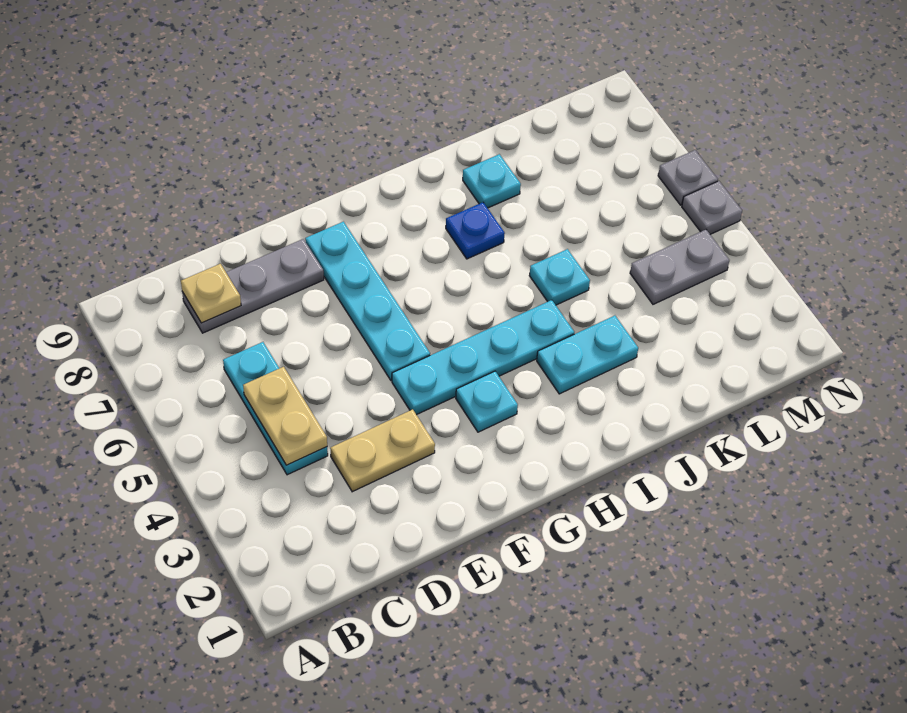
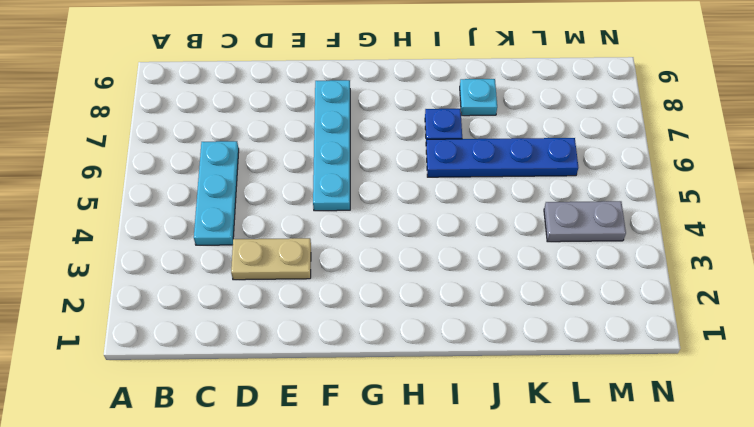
blue plate I6:L6 level 1 -> none
none -> grey plate C8:E8 level 1
none -> cyan plate F4:I4 level 1
none -> cyan plate G3 level 1

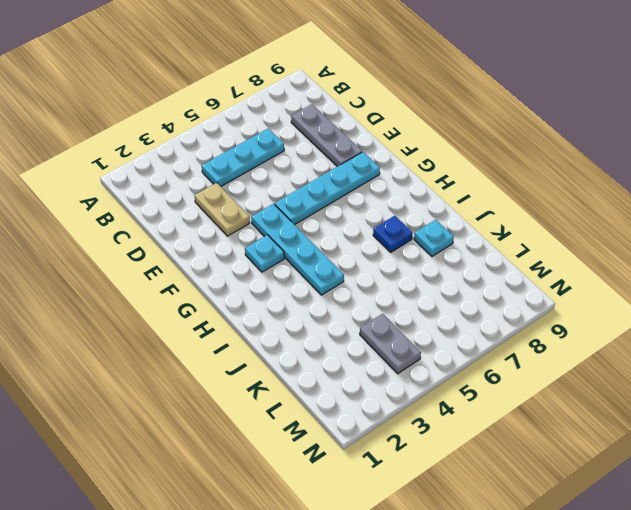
none -> cyan plate I3:J3 level 1
none -> cyan plate J5 level 1
none -> grey plate N5 level 1

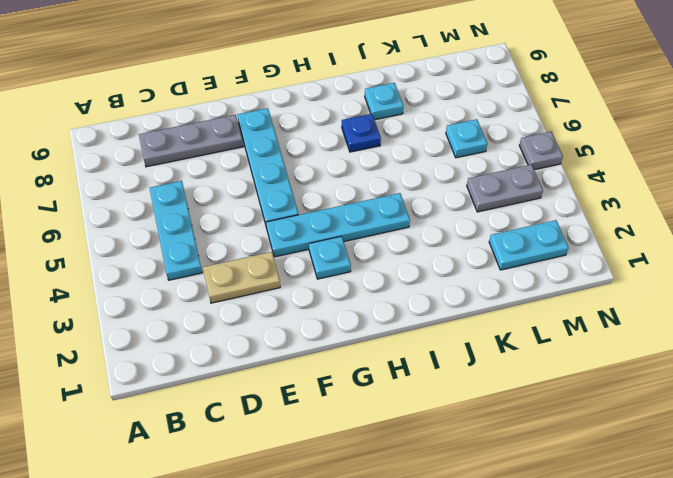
cyan plate L2:M2 level 1 -> cyan plate I3:J3 level 1
cyan plate L6 level 1 -> cyan plate J5 level 1
none -> grey plate N6 level 1
none -> tan plate C4:C5 level 2
none -> tan plate C8 level 2

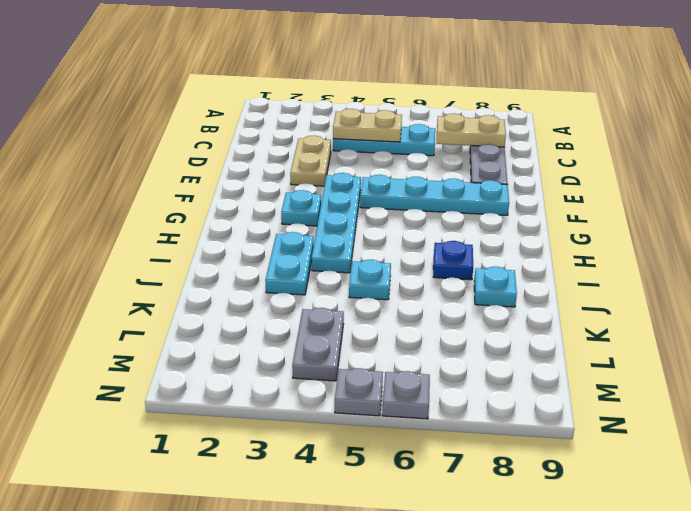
tan plate C7:C8 level 2 -> tan plate C8 level 2

